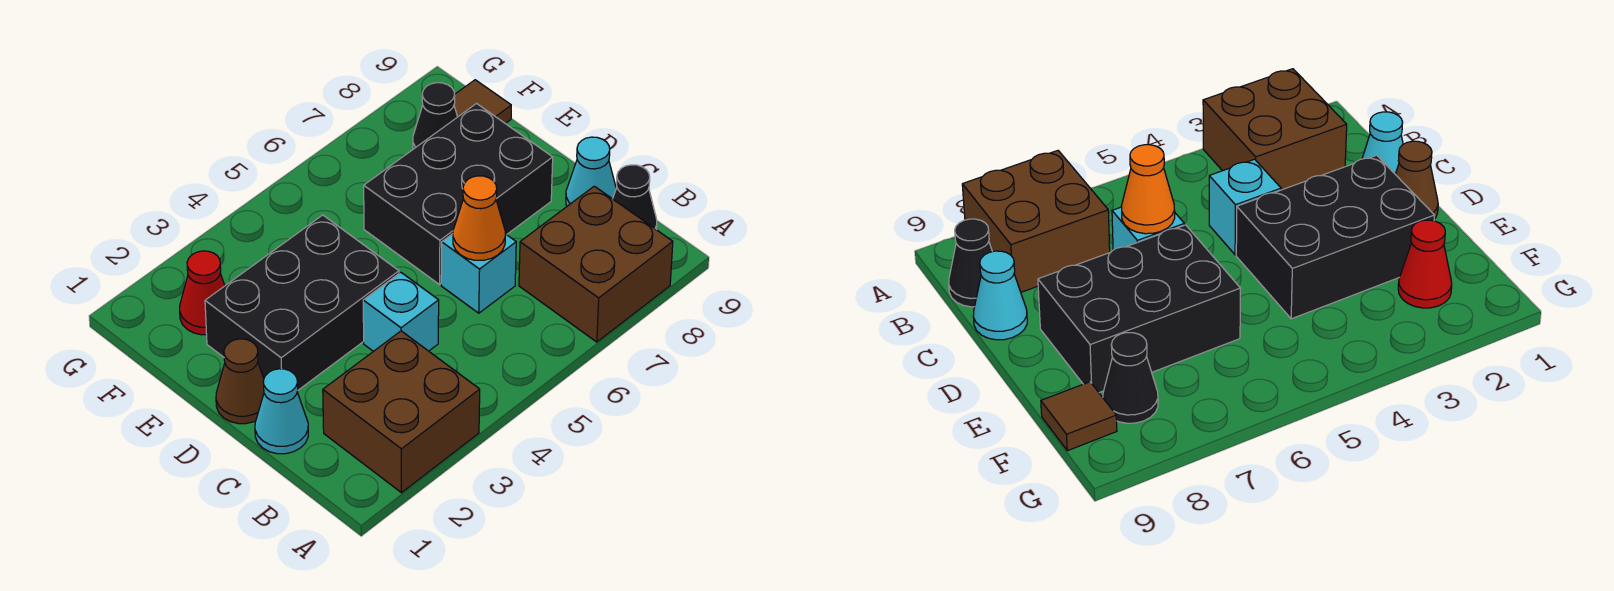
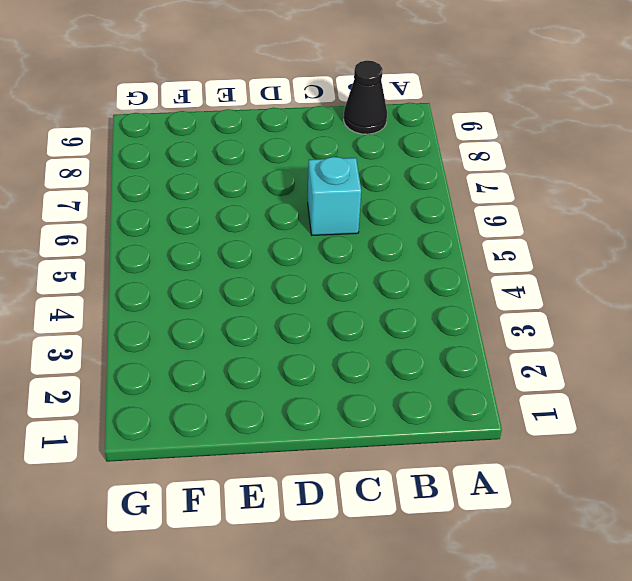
none -> brown brick A2:B3 level 1
none -> brown brick A7:B8 level 1
none -> cyan cone C1 level 1

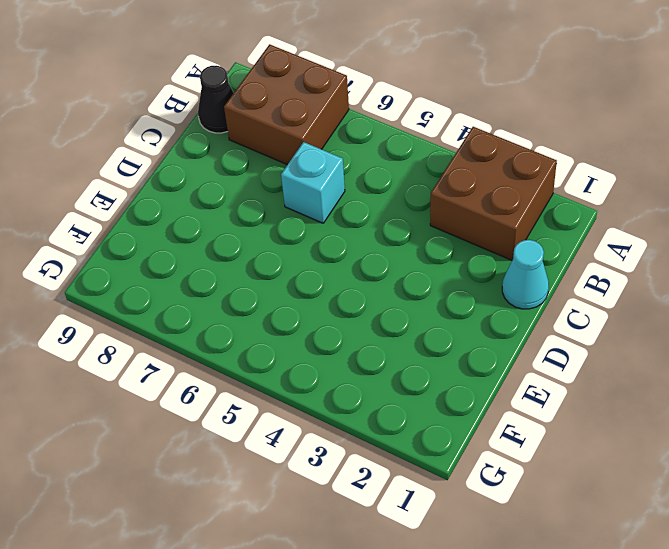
none -> cyan brick C4 level 1
none -> cyan cone C9 level 1
none -> brown cone D1 level 1

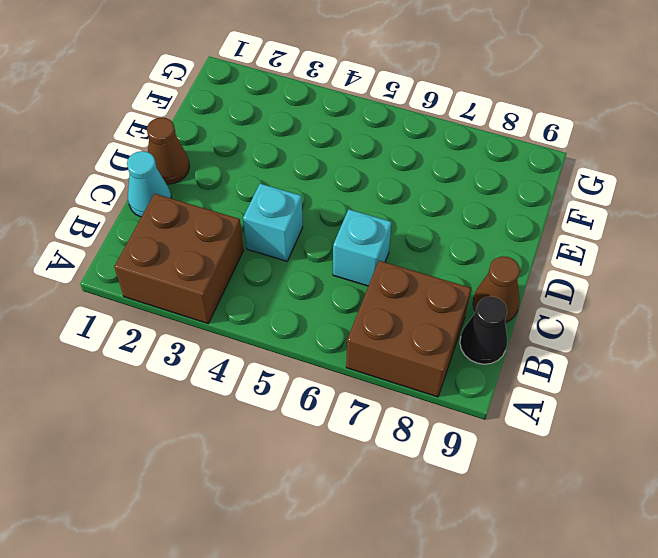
brown cone C9 level 1 -> cyan cone C9 level 1
none -> black brick D2:E4 level 1
none -> black brick D6:E8 level 1
none -> red cone F2 level 1

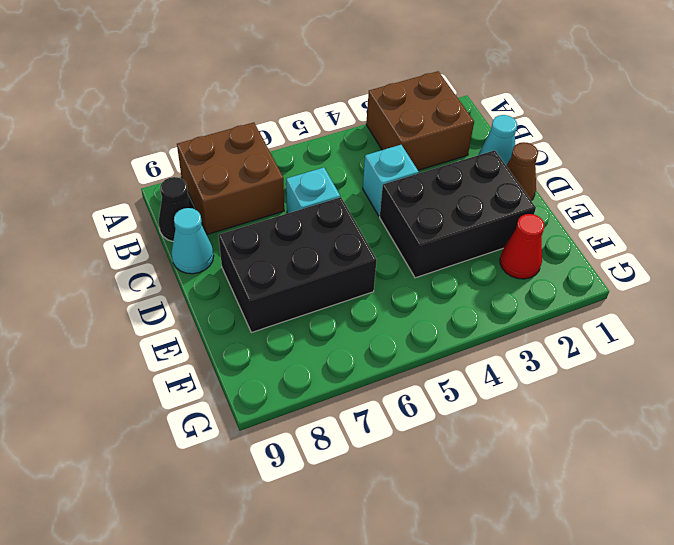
none -> black cone F8 level 1
none -> brown tile F9 level 1
none -> orange cone C6 level 2

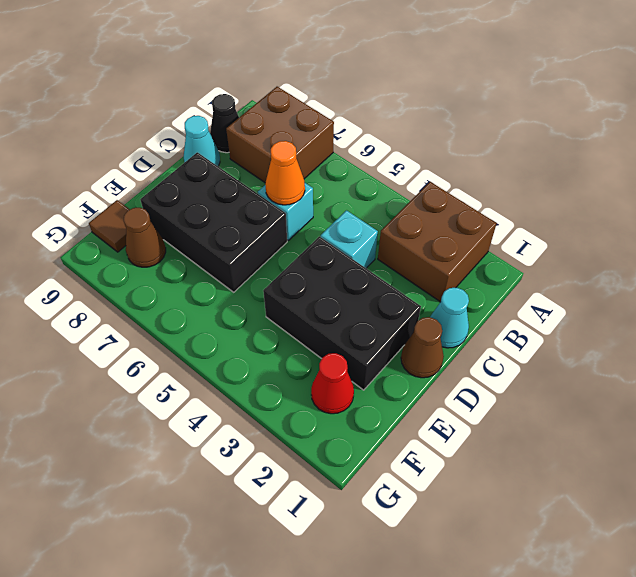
brown cone F8 level 1 -> black cone F8 level 1

